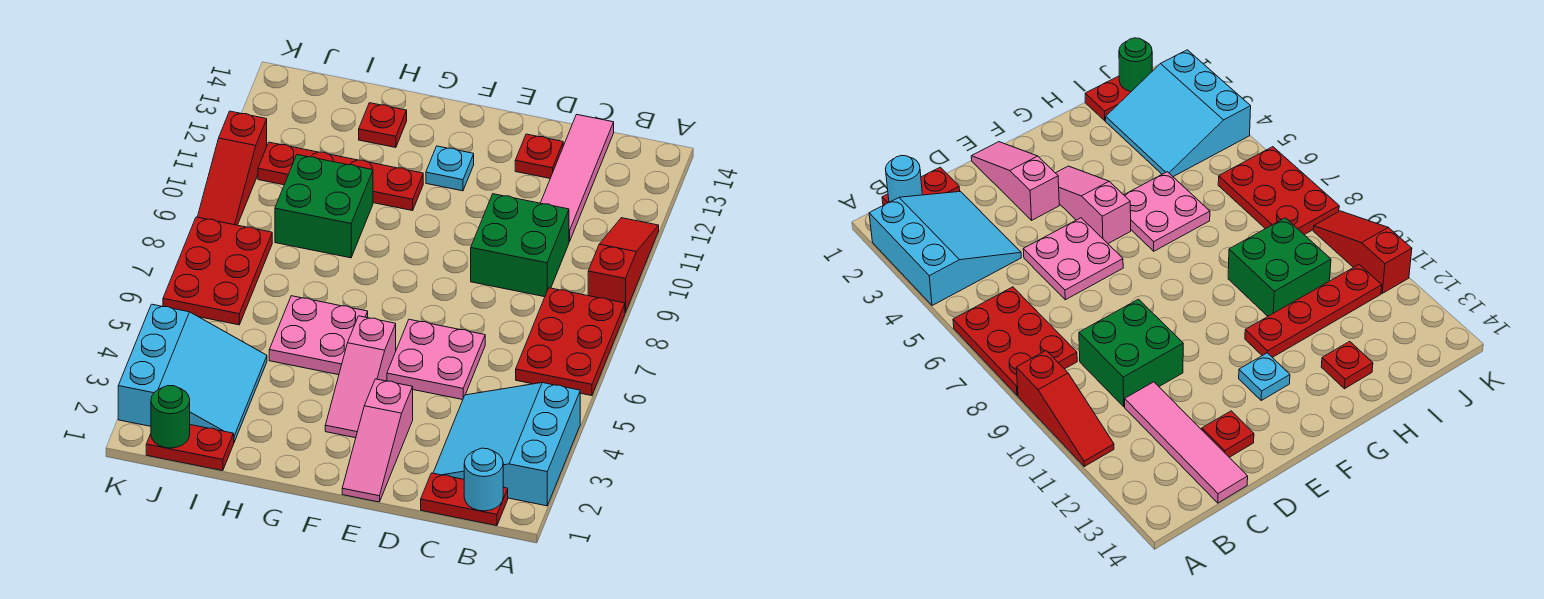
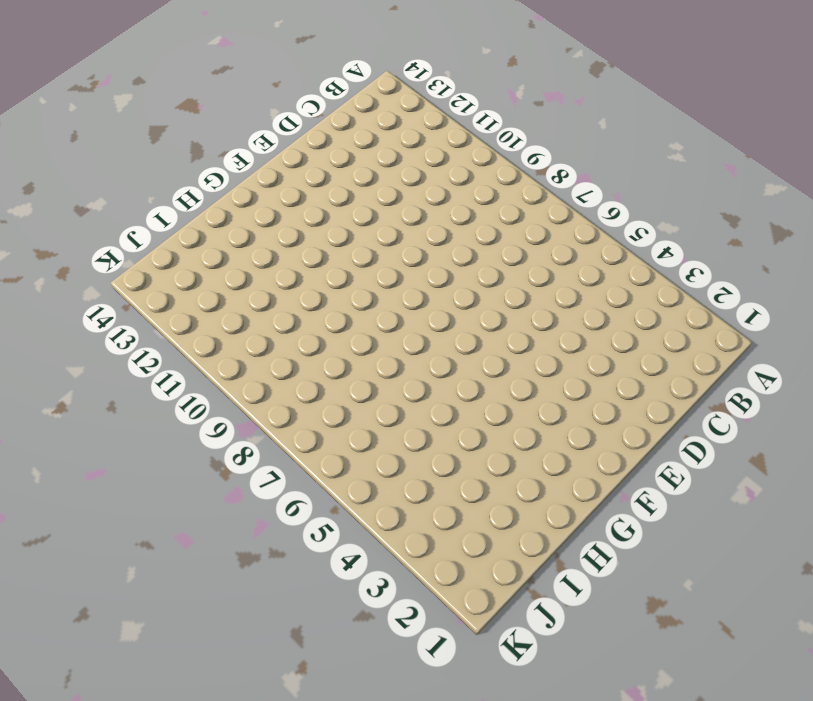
none -> cyan slope A2:C4 level 1 top A
none -> red plate A6:B8 level 1
none -> red slope A9:A11 level 1 top 9

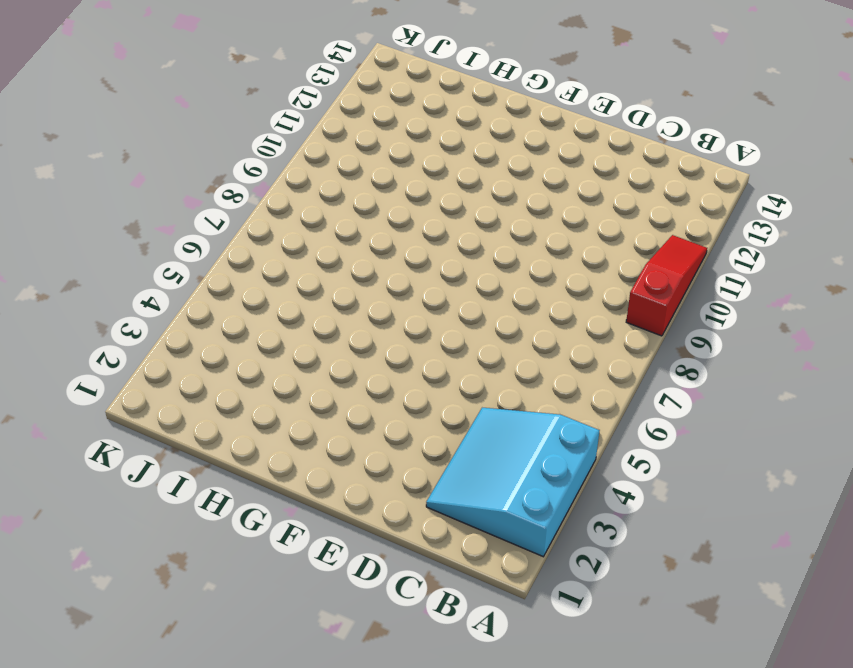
none -> red plate A6:B8 level 1
none -> red plate B1:C1 level 1
none -> green brick C9:D10 level 1

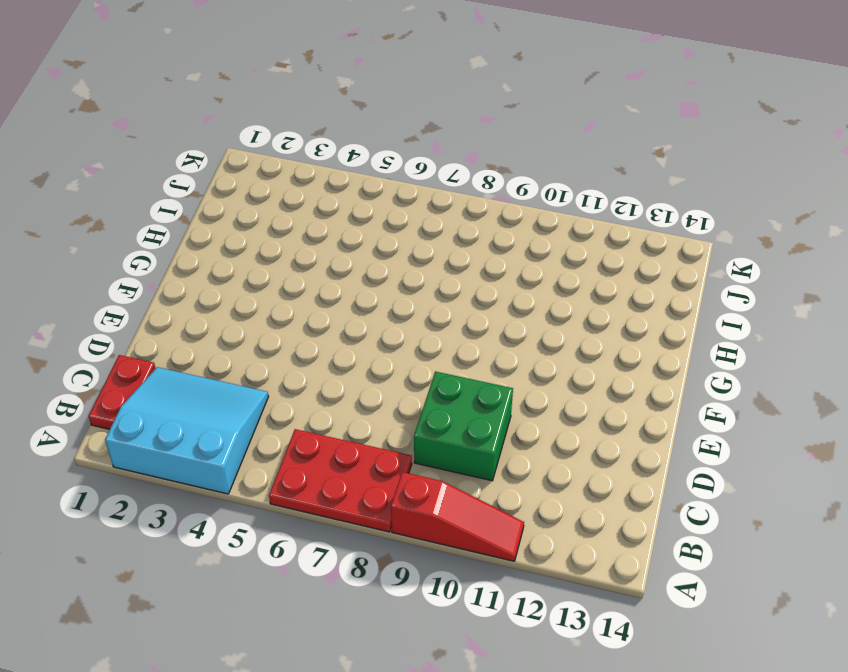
none -> pink tile C11:C14 level 1
none -> pink plate D5:E6 level 1
none -> red plate D13 level 1

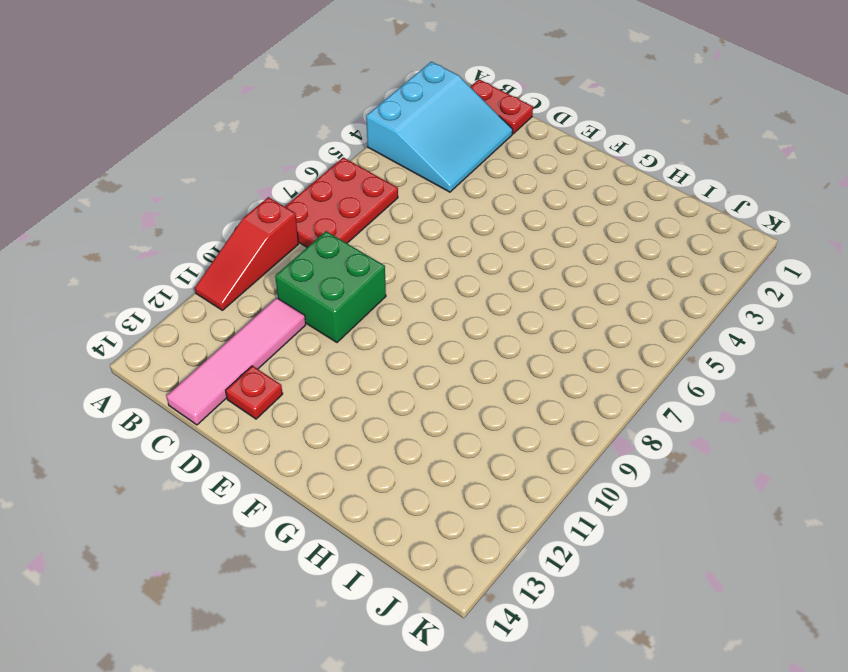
none -> pink plate D5:E6 level 1
none -> pink slope E1:E3 level 1 top 3
none -> pink slope F3:F5 level 1 top 5

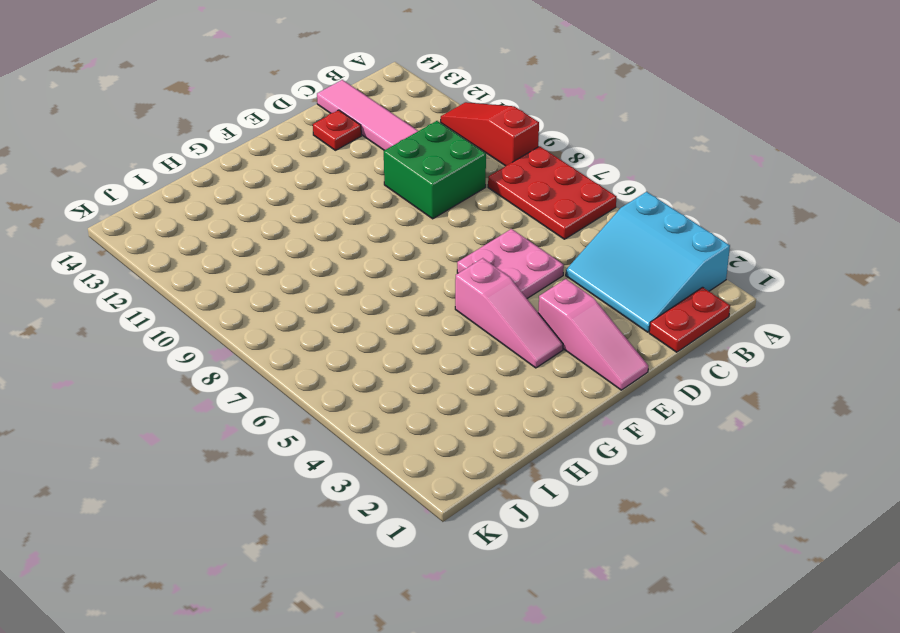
none -> cyan plate F12 level 1
none -> pink plate G5:H6 level 1
none -> red plate G11:J11 level 1

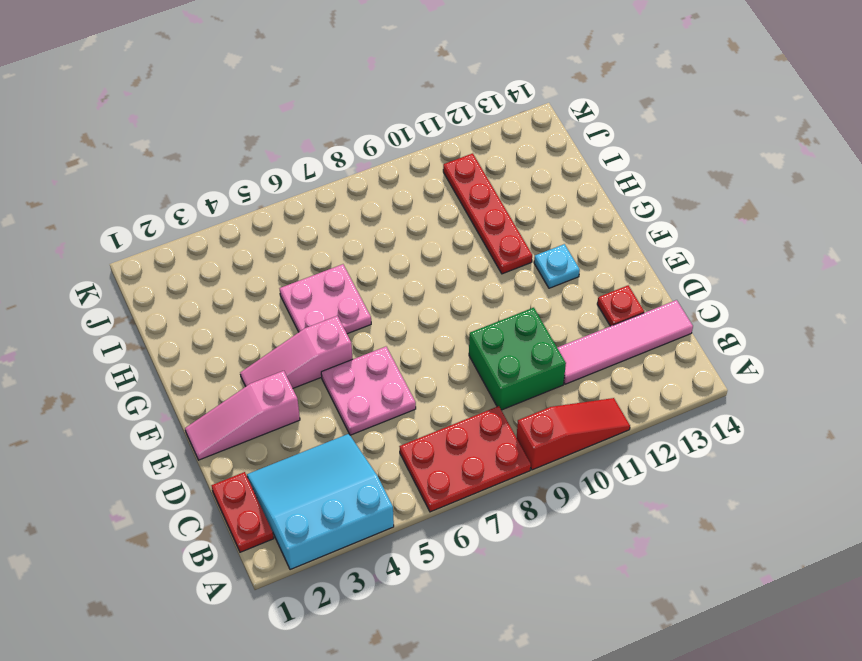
none -> green brick H9:I10 level 1
none -> red plate H13 level 1
none -> red plate I1:J1 level 1

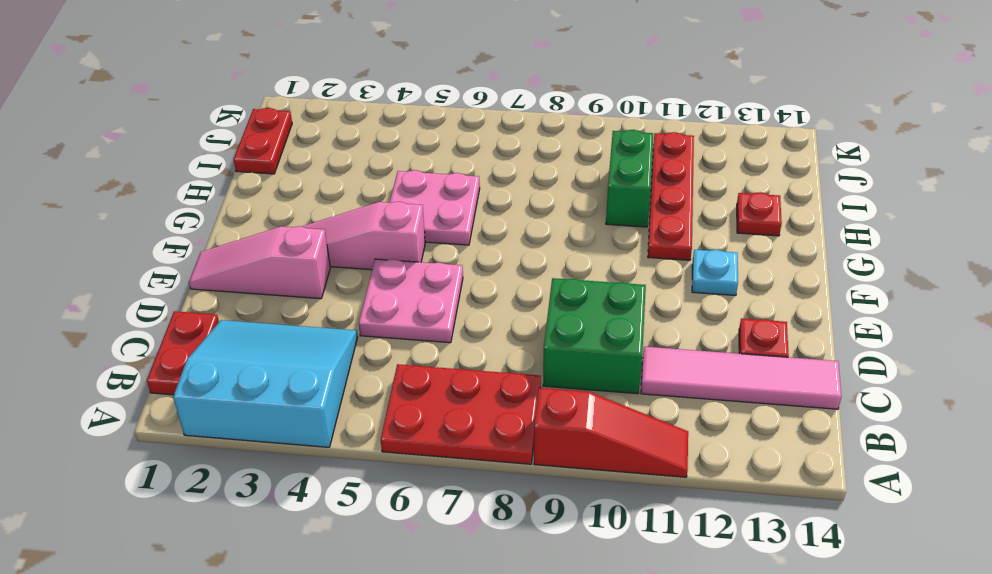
green brick H10:I10 level 1 -> green brick H9:I10 level 1
none -> cyan slope I2:K4 level 1 top K
none -> red plate J6:K8 level 1
none -> red slope K9:K11 level 1 top 11

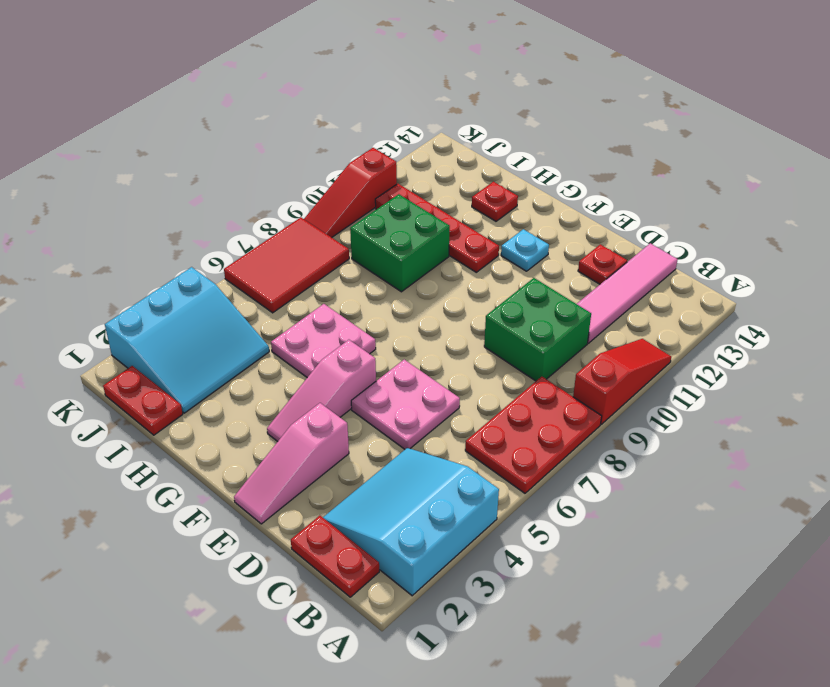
red tile J6:K8 level 1 -> red plate J6:K8 level 1
none -> cyan round brick B1 level 2
none -> green round brick J1 level 2

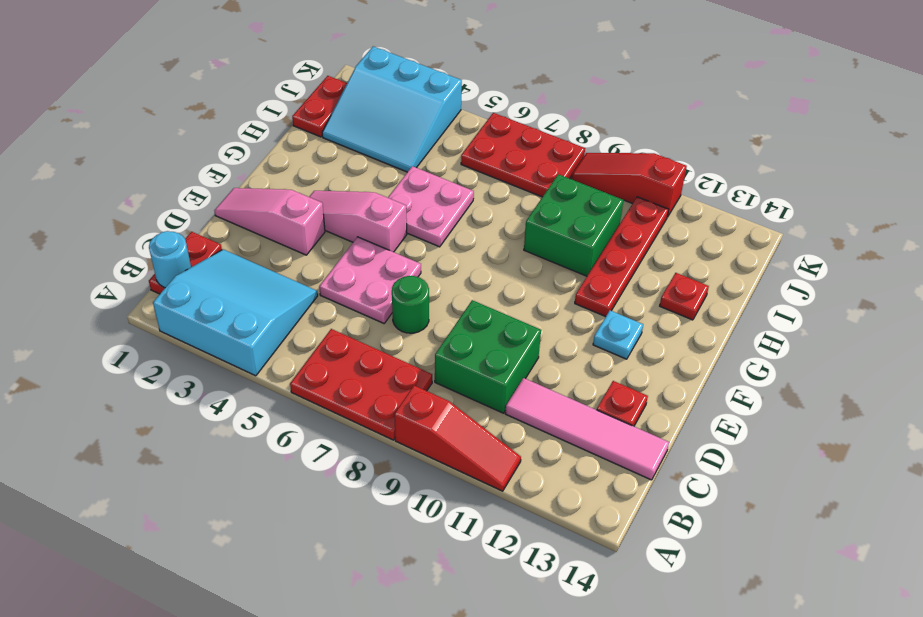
green round brick D7 level 1 -> green round brick J1 level 2

